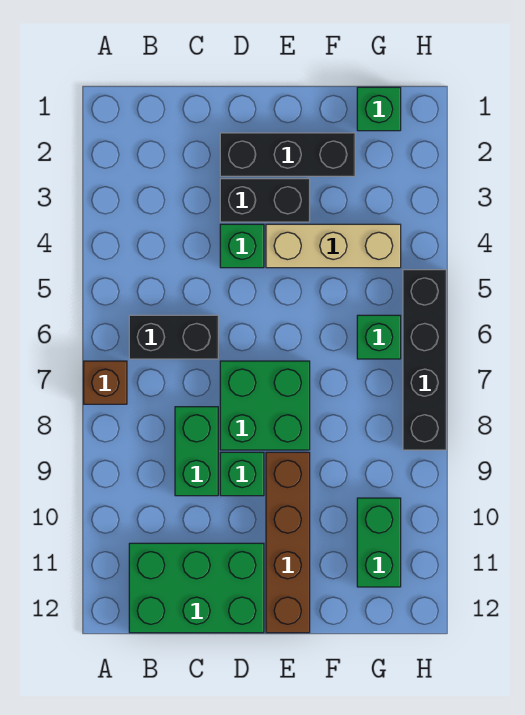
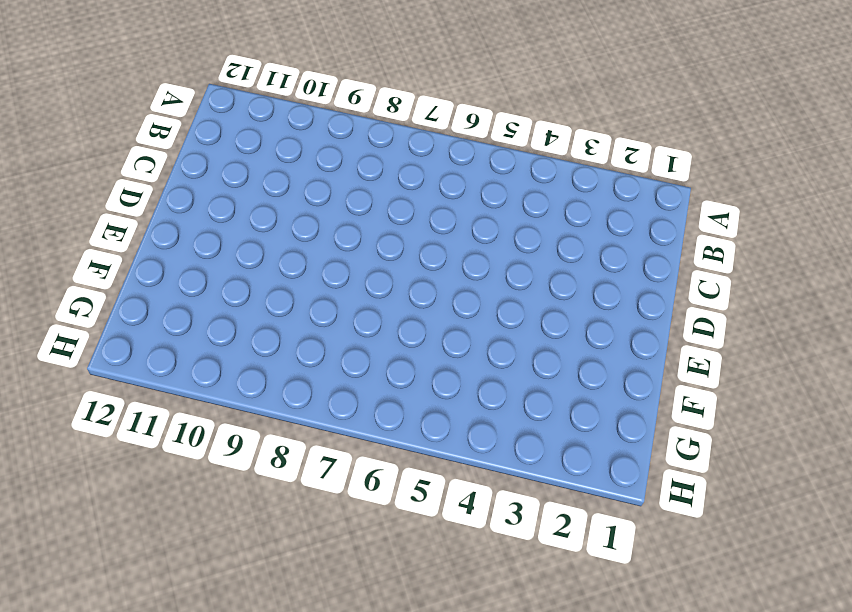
none -> brown brick A7 level 1
none -> black brick B6:C6 level 1
none -> green brick B11:D12 level 1

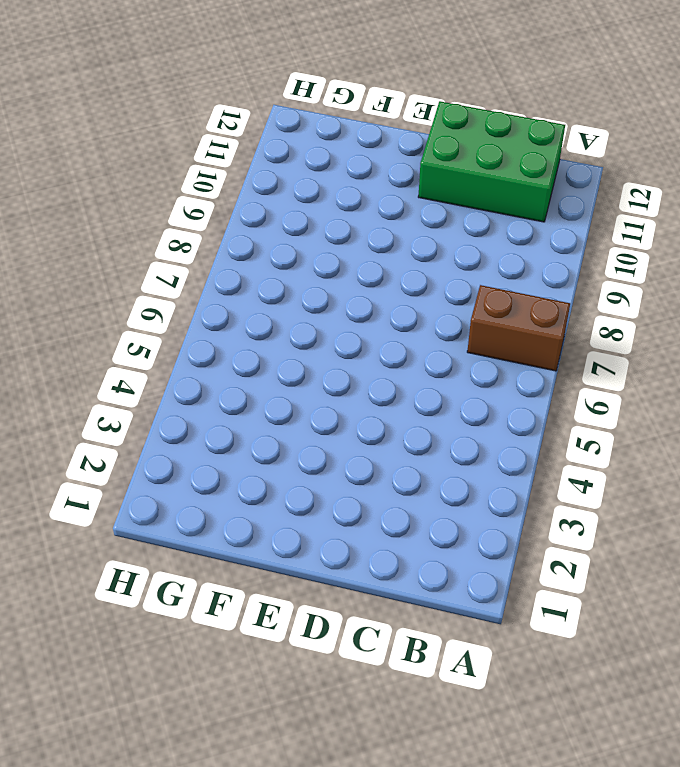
brown brick A7:B7 level 1 -> brown brick A7 level 1
none -> black brick B6:C6 level 1
none -> green brick C8:C9 level 1
none -> black brick D2:F2 level 1

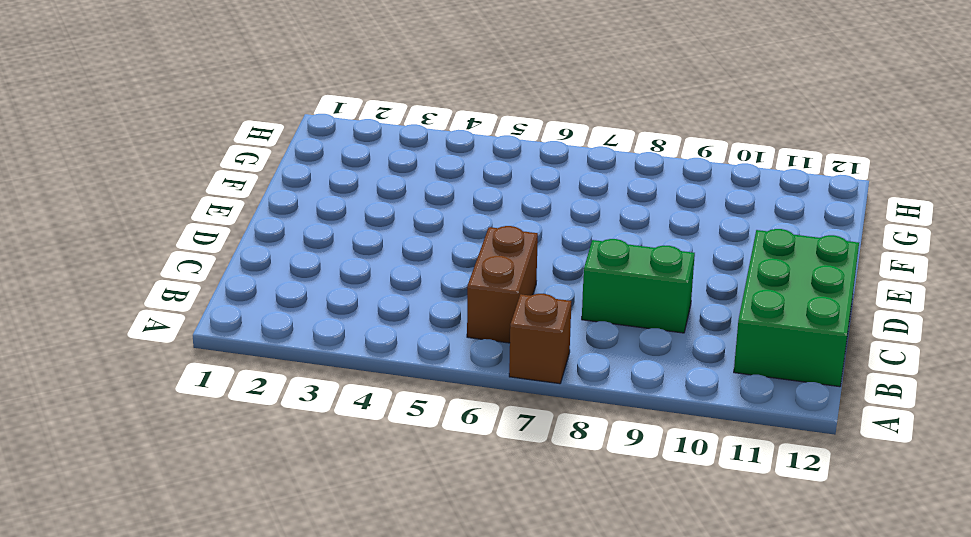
brown brick B6:C6 level 1 -> black brick B6:C6 level 1
none -> black brick D2:F2 level 1
none -> black brick D3:E3 level 1
none -> green brick D4 level 1

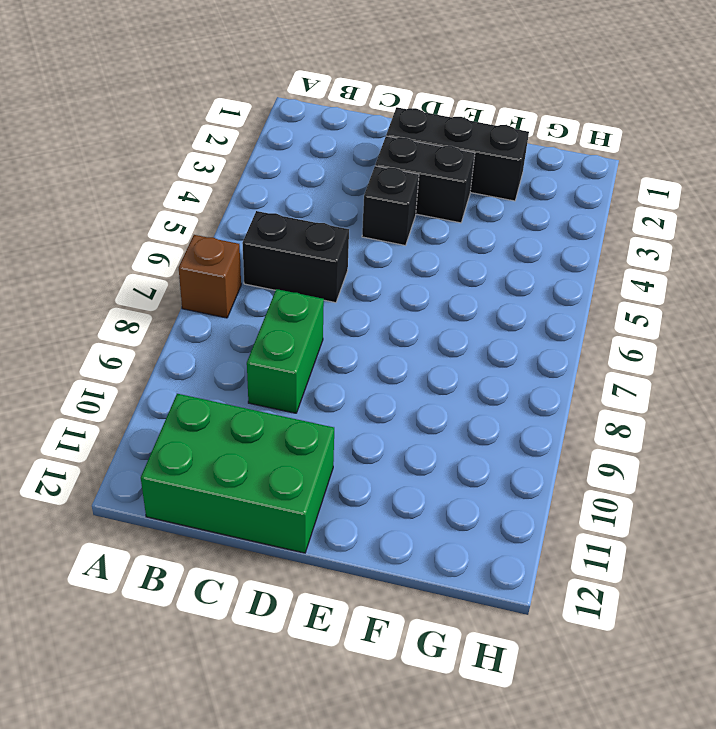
black brick D4 level 1 -> green brick D4 level 1
none -> green brick D7:E8 level 1
none -> green brick D9 level 1
none -> tan brick E4:G4 level 1

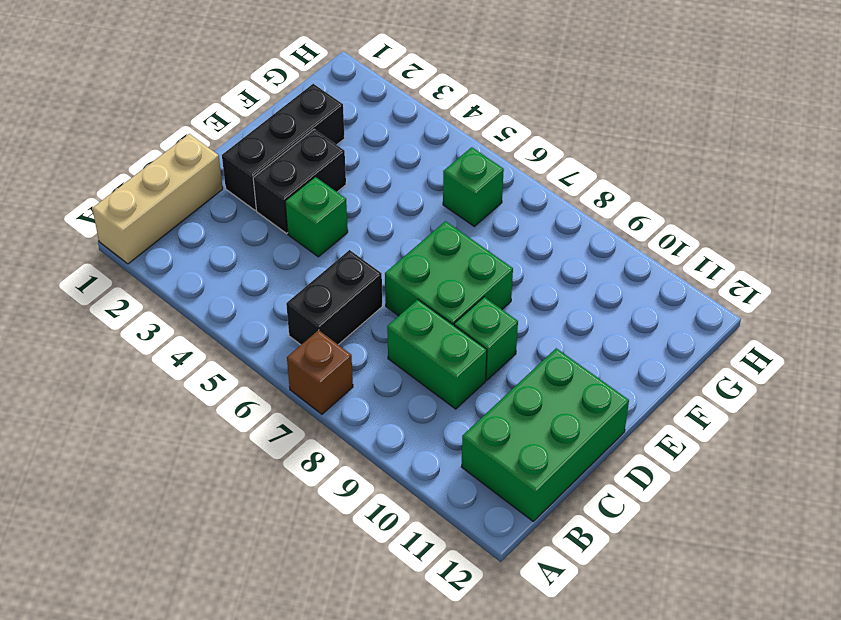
tan brick A1:C1 level 1 -> tan brick E4:G4 level 1
none -> brown brick E9:E12 level 1
none -> green brick G1 level 1
none -> green brick G10:G11 level 1

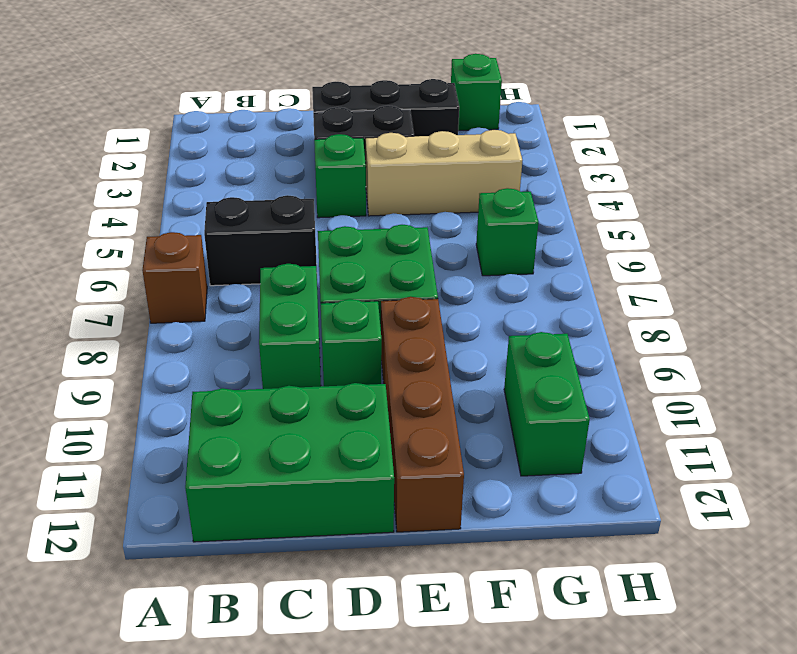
none -> black brick H5:H8 level 1

